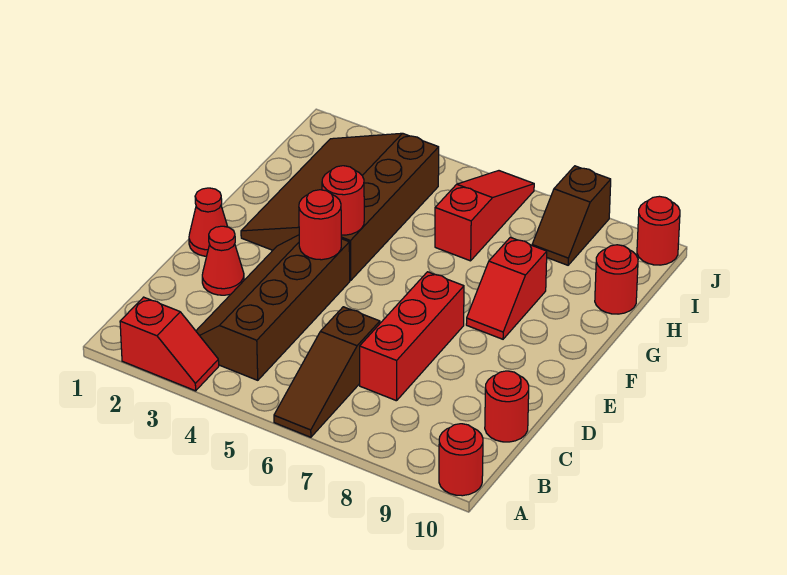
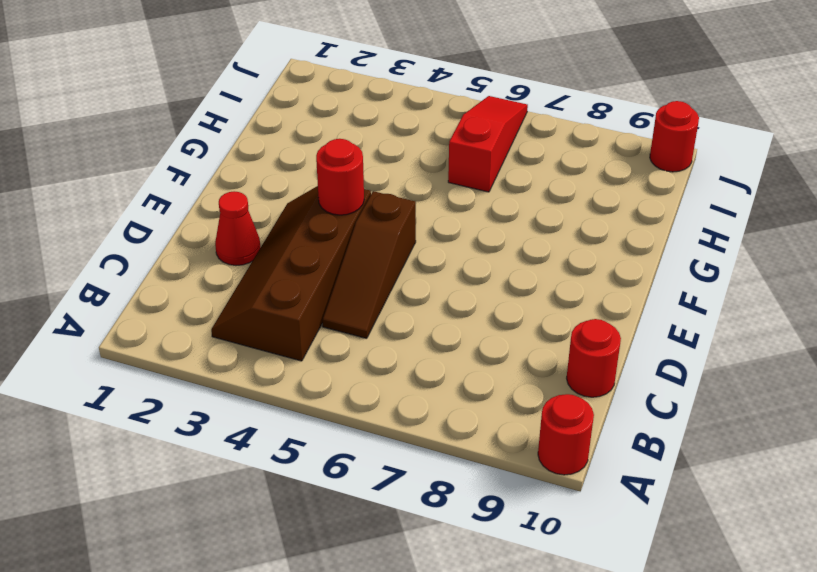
brown slope C5:E5 level 1 top E -> brown slope A6:C6 level 1 top C
none -> red slope A2:A3 level 1 top 2
none -> red brick C7:E7 level 1
none -> red cone E1 level 1

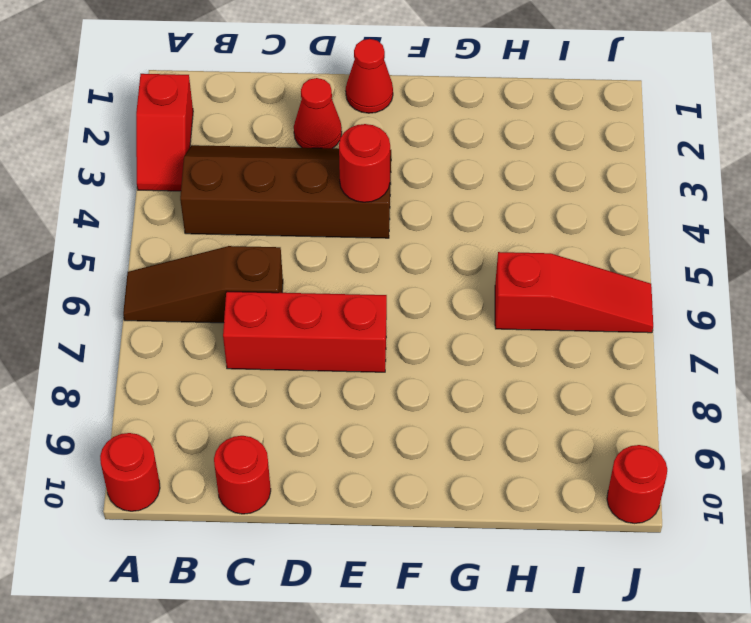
none -> brown slope F2:I4 level 1 top 4
none -> red slope F8:G8 level 1 top G
none -> red round brick H10 level 1

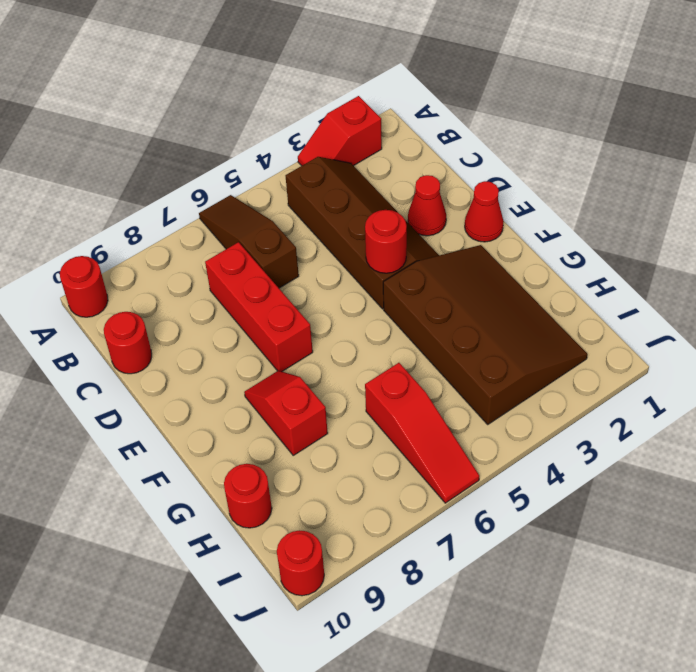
none -> brown slope I8:J8 level 1 top J
none -> red round brick F4 level 2

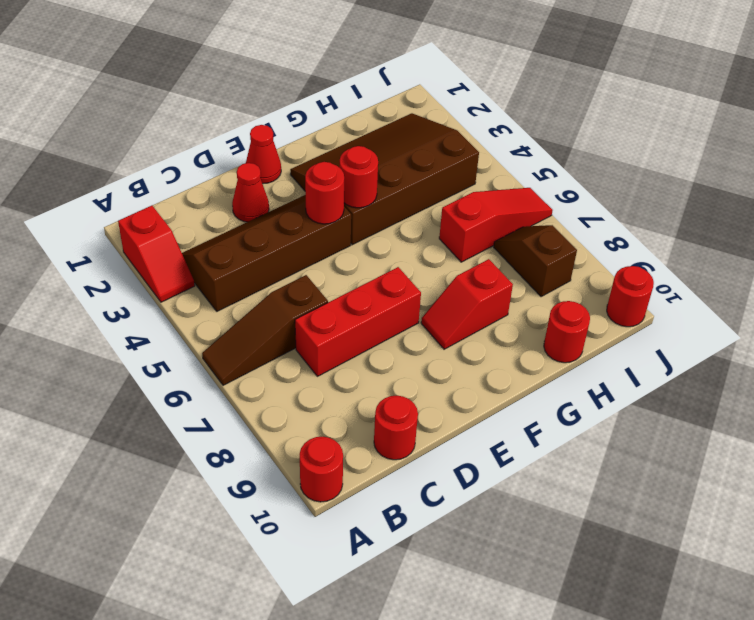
brown slope I7:I8 level 1 top 8 -> brown slope I8:J8 level 1 top J

